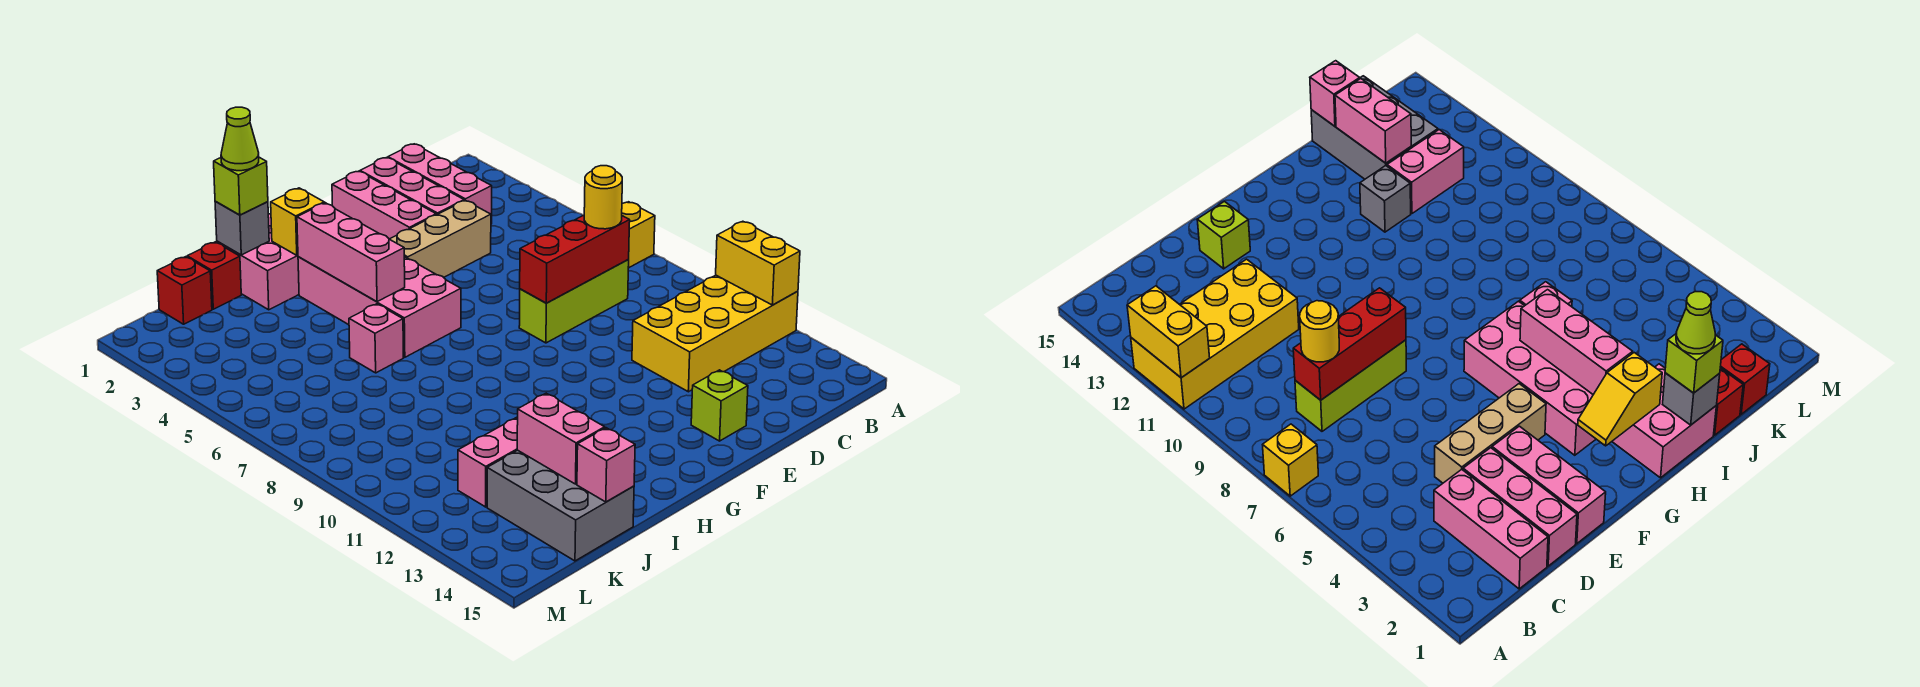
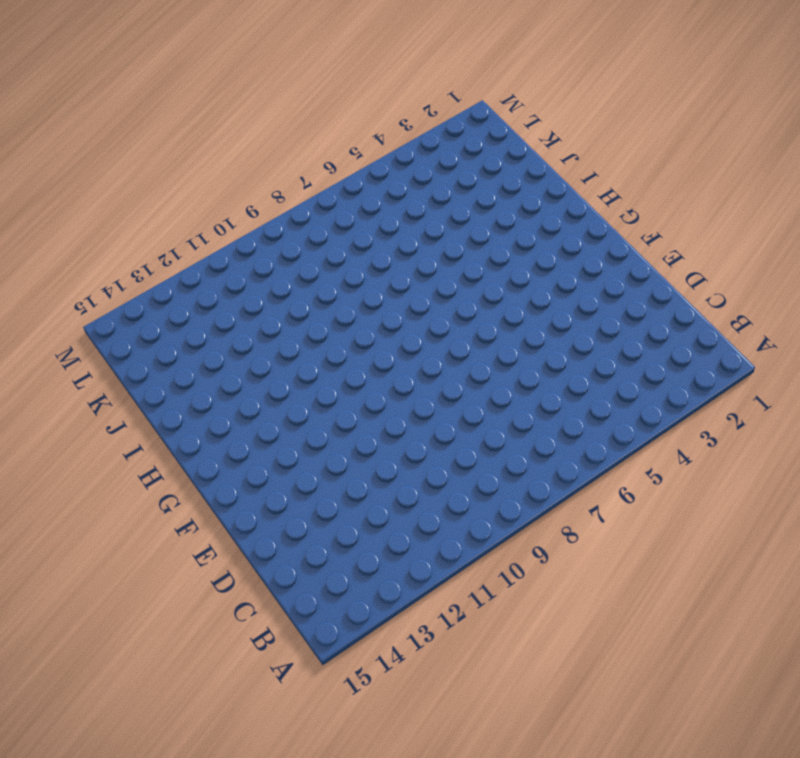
none -> yellow brick A7 level 1
none -> yellow brick A11:D12 level 1
none -> pink brick C1:C3 level 1

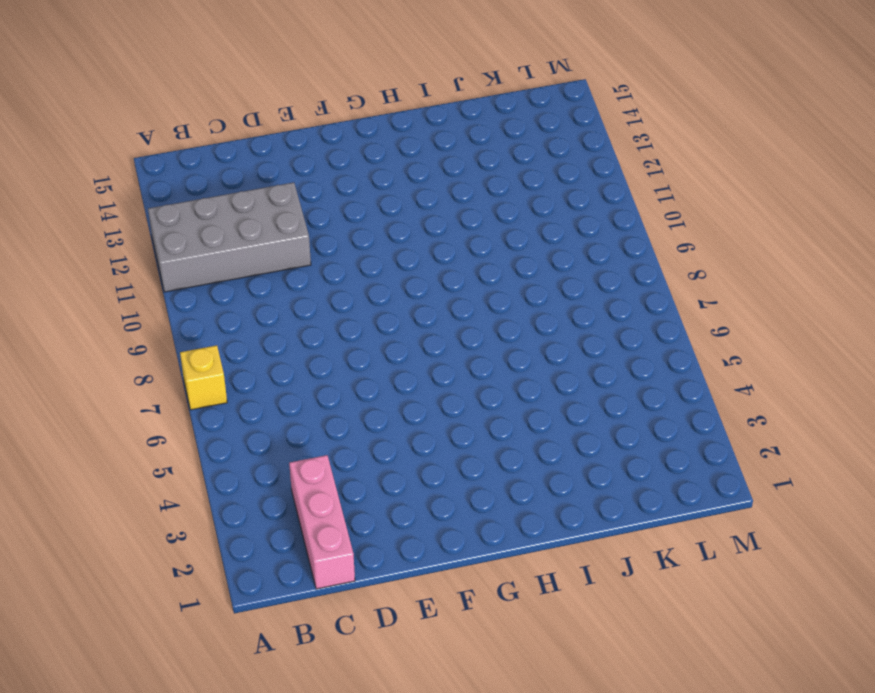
grey brick A11:D12 level 1 -> yellow brick A11:D12 level 1
none -> lime brick C8:E8 level 1
none -> pink brick D1:D3 level 1
none -> tan brick D4:F4 level 1

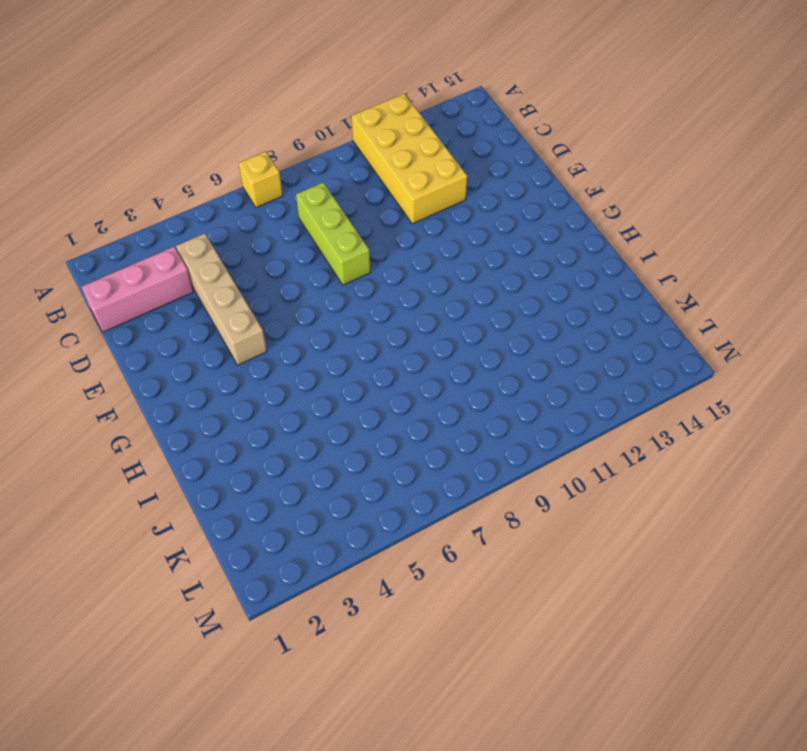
tan brick C4:F4 level 1 -> tan brick D4:F4 level 1
none -> pink brick D1:D3 level 1
none -> pink brick E1:E3 level 1
none -> lime brick E14 level 1

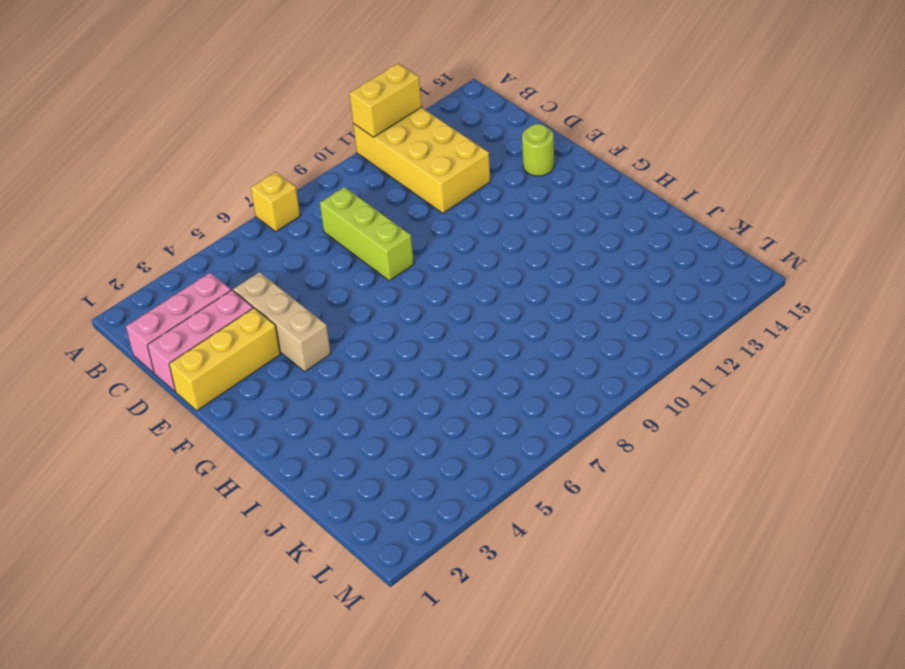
yellow brick E1:E3 level 1 -> pink brick E1:E3 level 1
lime round brick E14 level 1 -> lime brick E14 level 1
none -> pink brick G3:H6 level 1
none -> pink brick H1:I2 level 1
none -> pink brick I6 level 1

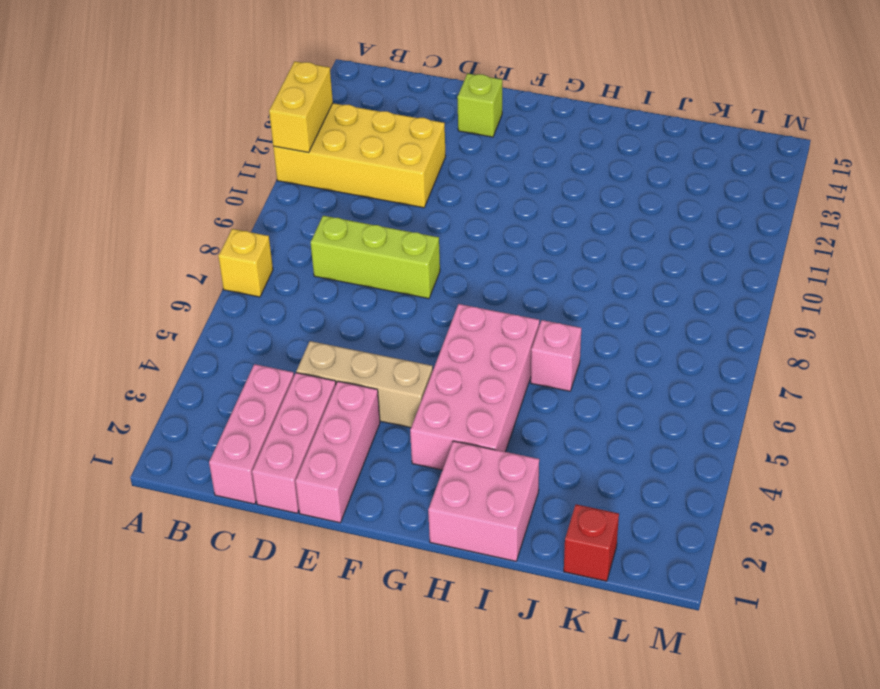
none -> grey brick I12 level 1
none -> red brick J1 level 1
none -> pink brick J12:K12 level 1

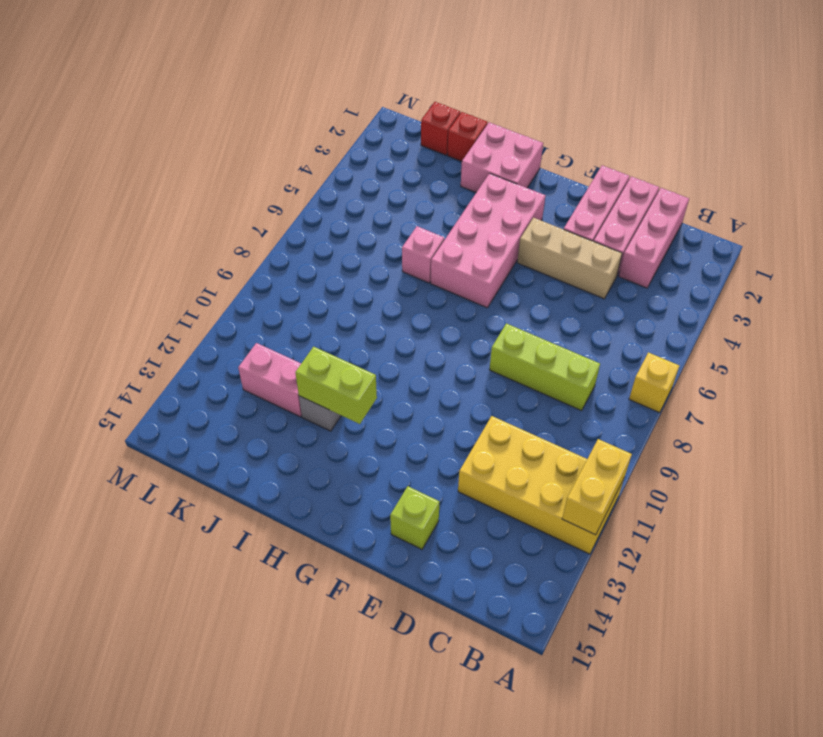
lime brick H12:I12 level 2 -> none
none -> grey brick J13:K15 level 1
none -> red brick C8:E8 level 2
none -> yellow slope G2:H2 level 2 top H

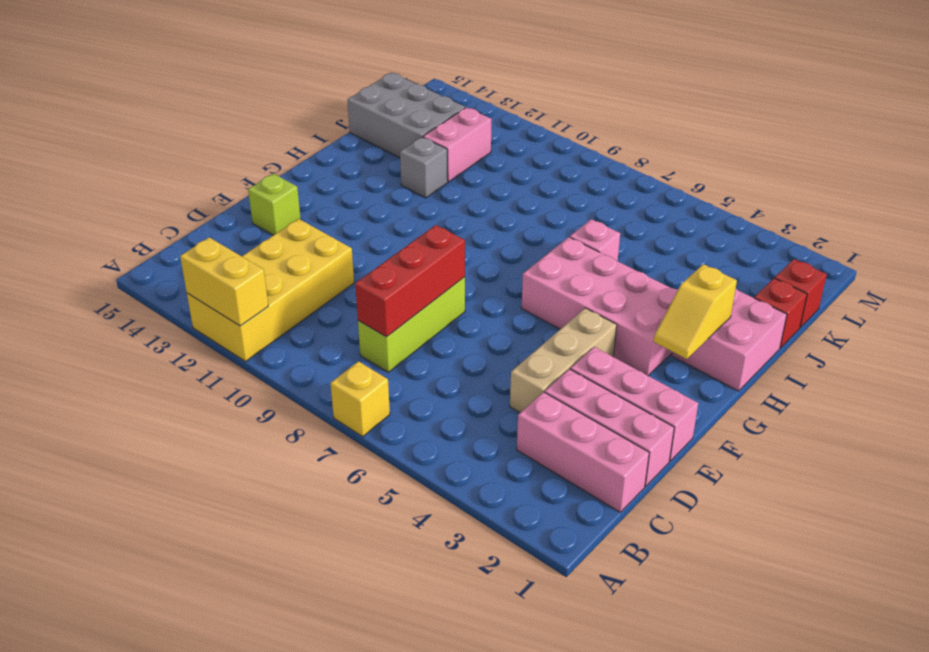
none -> pink brick H3:H5 level 2
none -> grey brick I1 level 2
none -> pink brick J13:J14 level 2

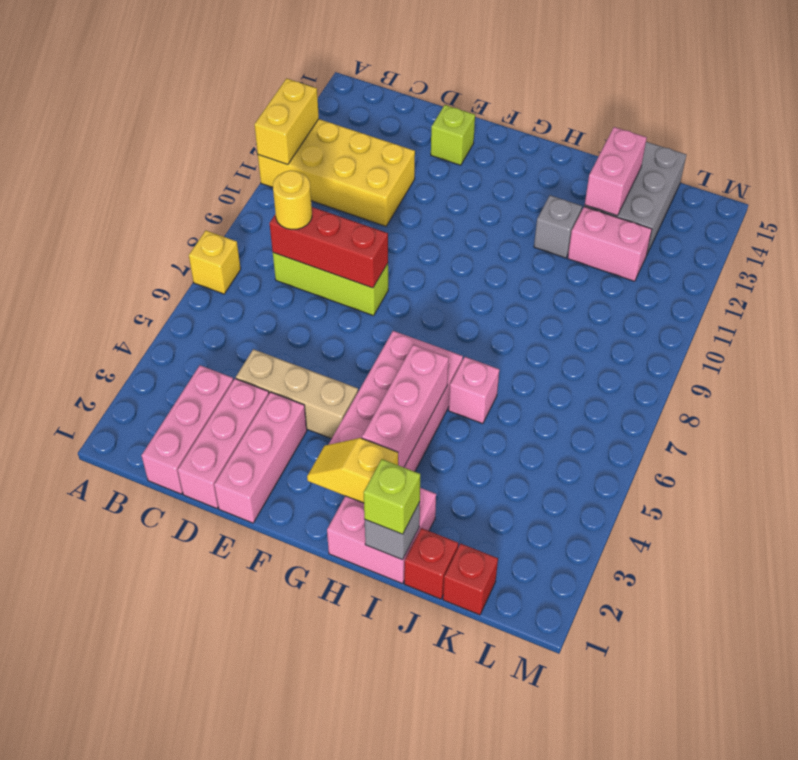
none -> pink brick J15 level 2
none -> lime cone I1 level 4

